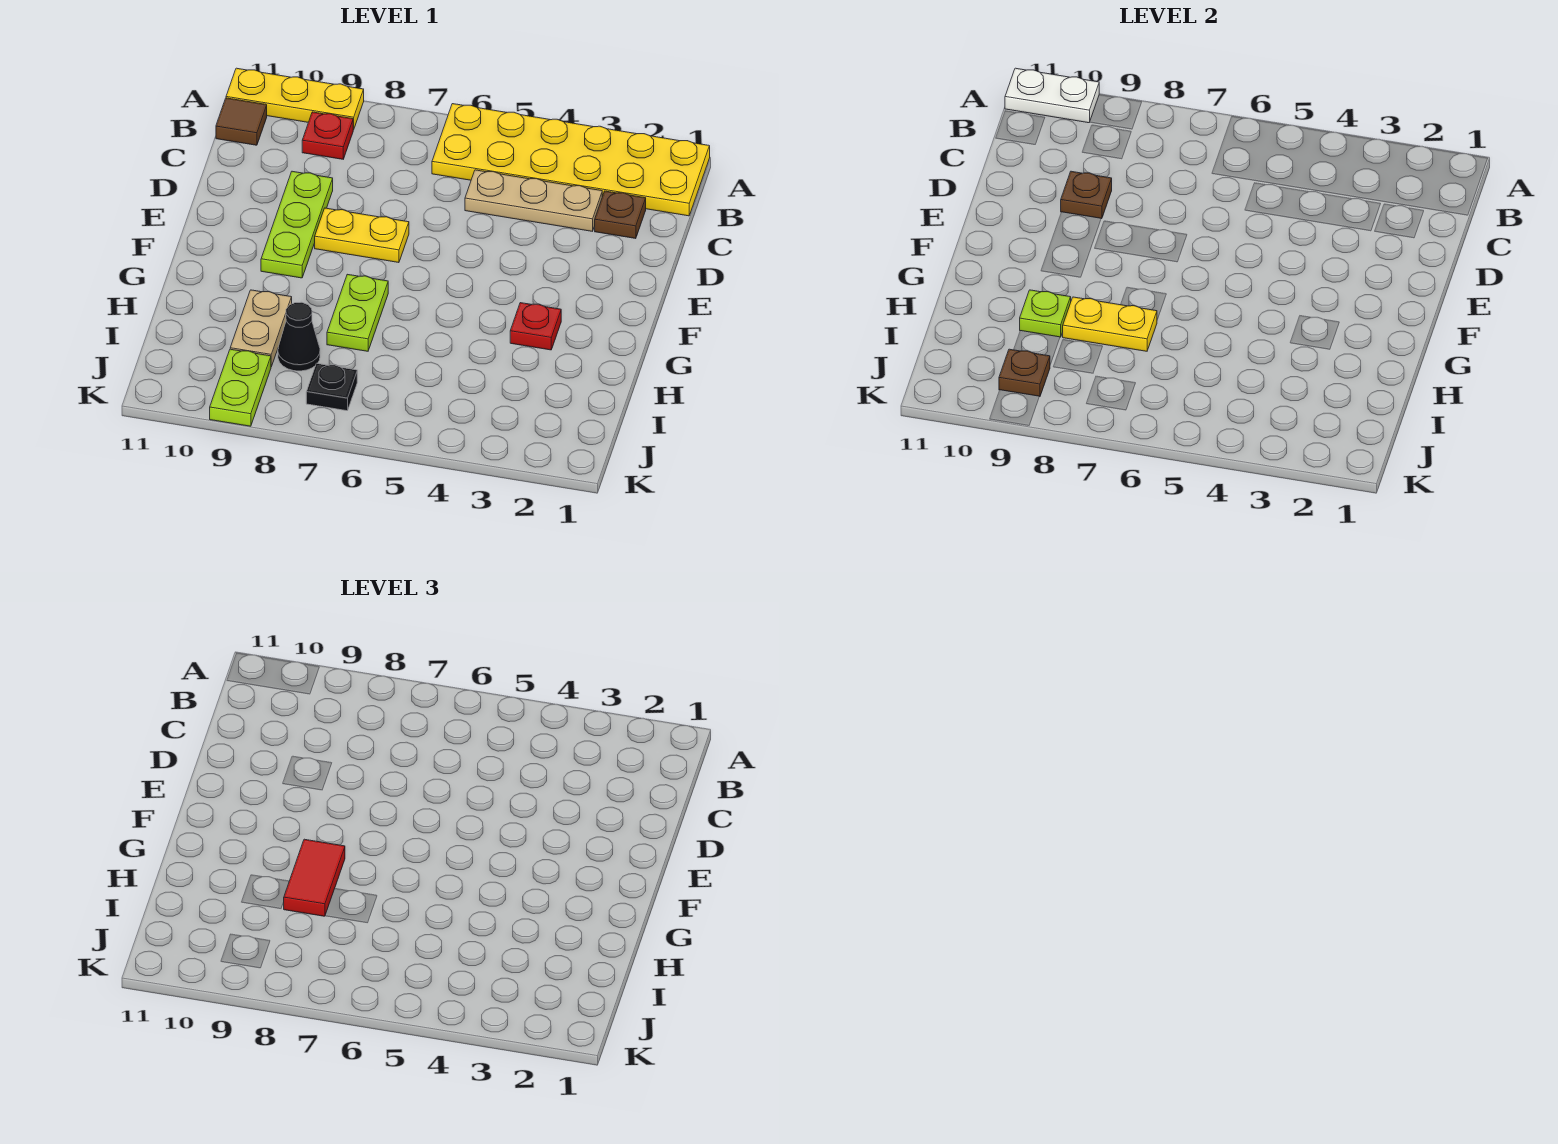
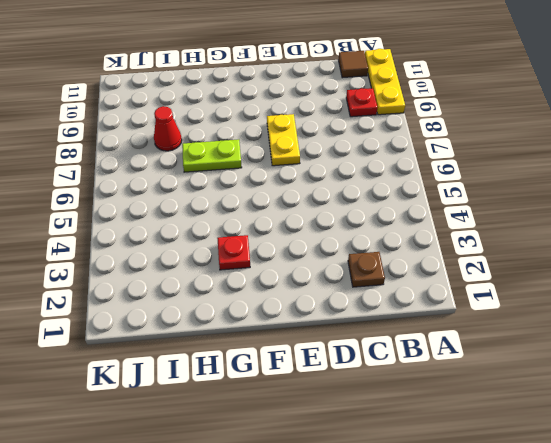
red cone I8 level 1 -> black cone I8 level 1
none -> yellow plate A1:B6 level 1
none -> tan plate C3:C5 level 1
none -> lime plate D9:F9 level 1

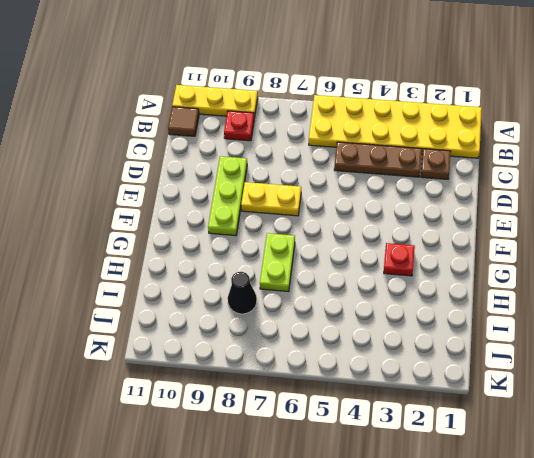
brown plate C3:C5 level 1 -> tan plate C3:C5 level 1
none -> tan plate H9:I9 level 1
none -> black plate J7 level 1
none -> lime plate J9:K9 level 1

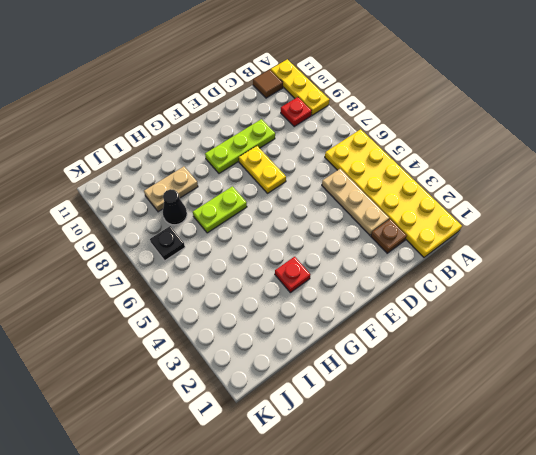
none -> lime plate J9:K9 level 1
none -> white plate A10:A11 level 2
none -> brown plate D9 level 2

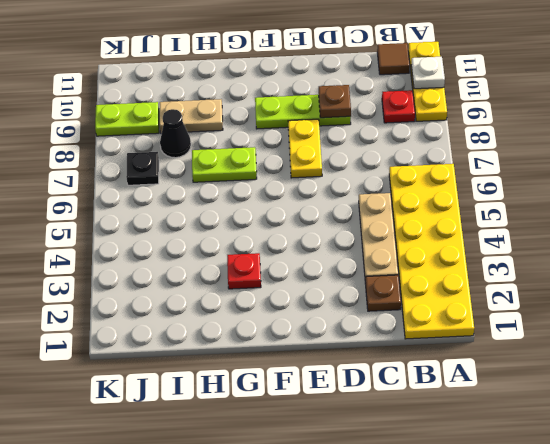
white plate A10 level 2 -> white plate A10:A11 level 2
none -> yellow plate H7:H8 level 2
none -> lime plate H9 level 2
none -> brown plate J9 level 2

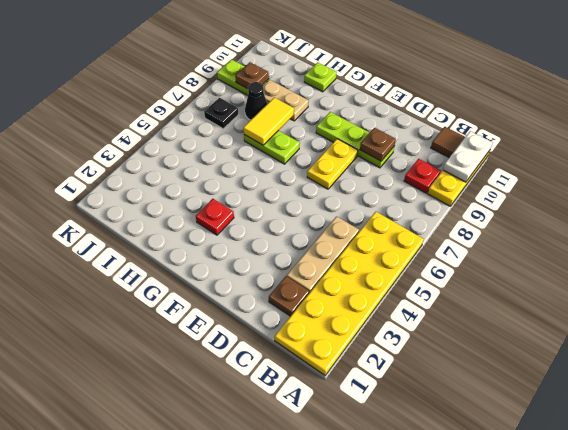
yellow tile H7:H8 level 2 -> yellow plate H7:H8 level 2
lime plate H11 level 1 -> lime plate H9 level 2
none -> red tile G8:H8 level 3

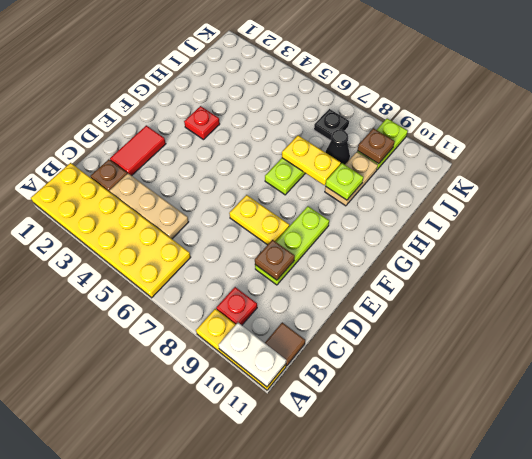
red tile D2:E2 level 1 -> red tile G8:H8 level 3

